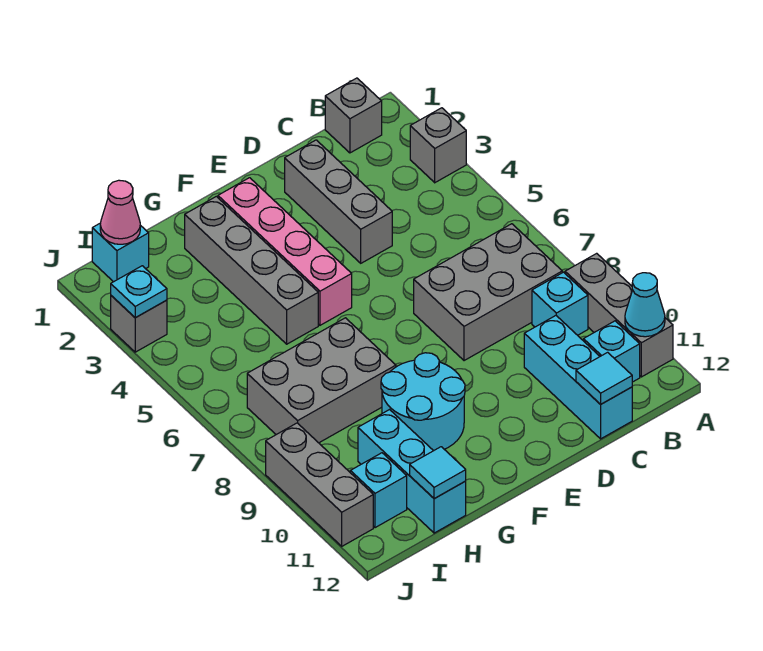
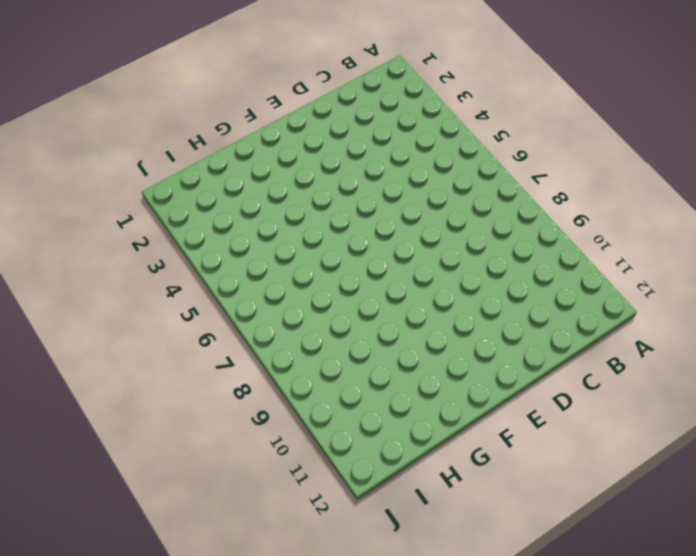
none -> grey brick A3 level 1
none -> grey brick A9:A11 level 1
none -> grey brick B1 level 1

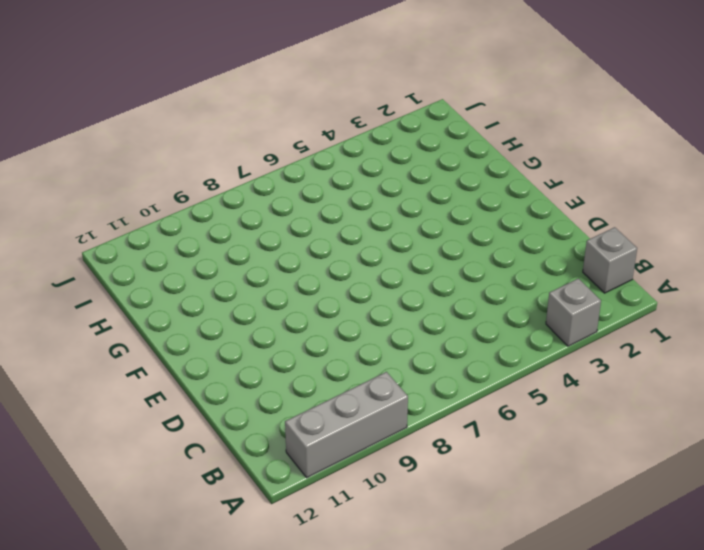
none -> grey brick B7:D8 level 1
none -> cyan brick B9 level 1
none -> cyan brick B11 level 1

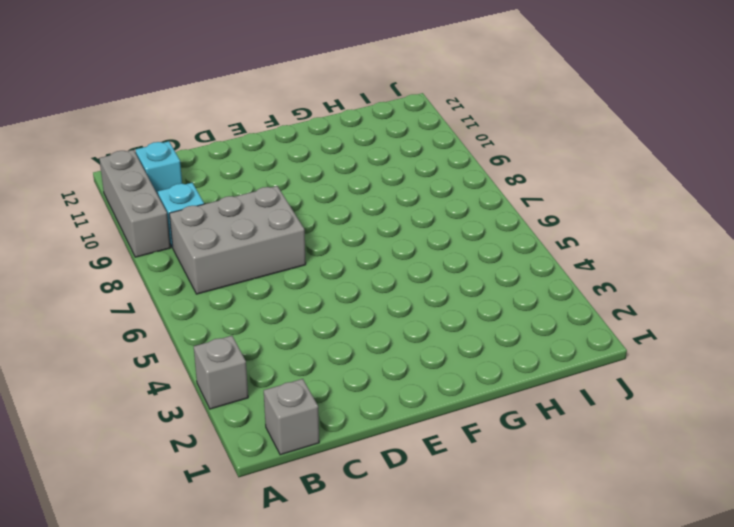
none -> cyan brick C10:C12 level 1
none -> grey brick D2:D4 level 1
none -> pink brick F2:F5 level 1

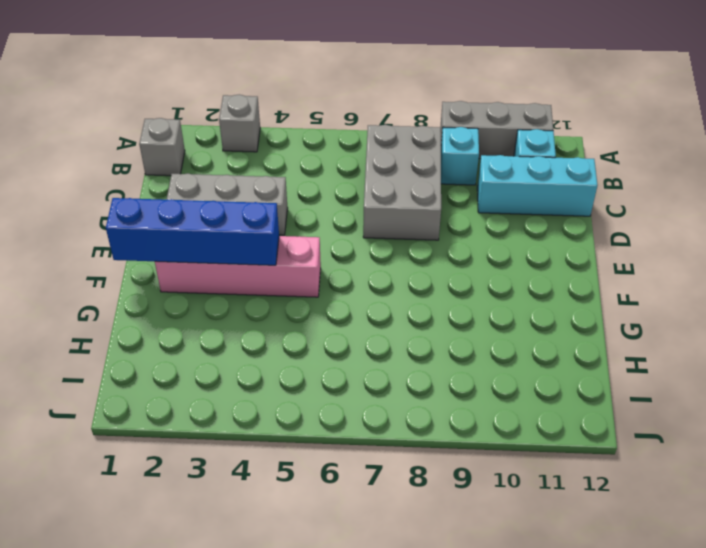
blue brick F1:F4 level 2 -> none
none -> cyan round brick F9:G10 level 1
none -> grey brick G2:G5 level 1
none -> grey brick G7:I8 level 1

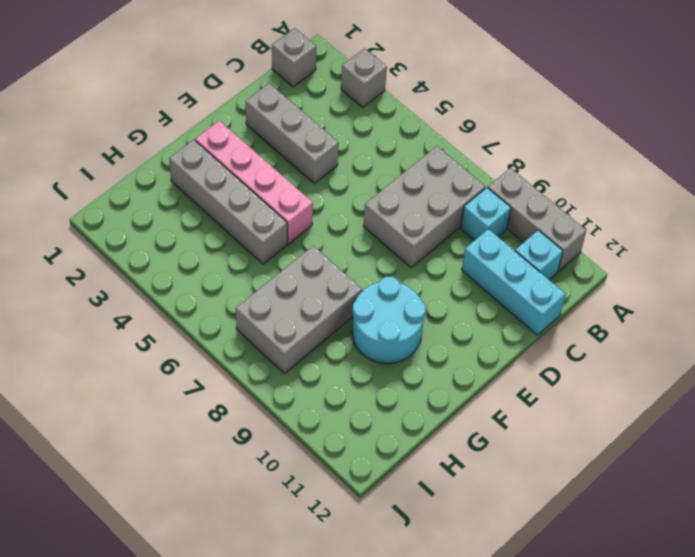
none -> cyan brick H10:H12 level 1
none -> cyan brick I1 level 1
none -> cyan brick I11 level 1

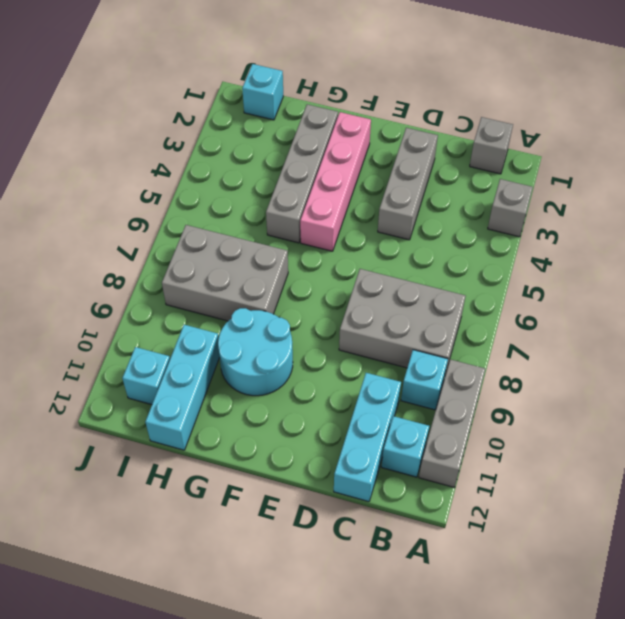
none -> grey brick J3 level 1
none -> grey brick J9:J11 level 1
none -> cyan cone A11 level 2

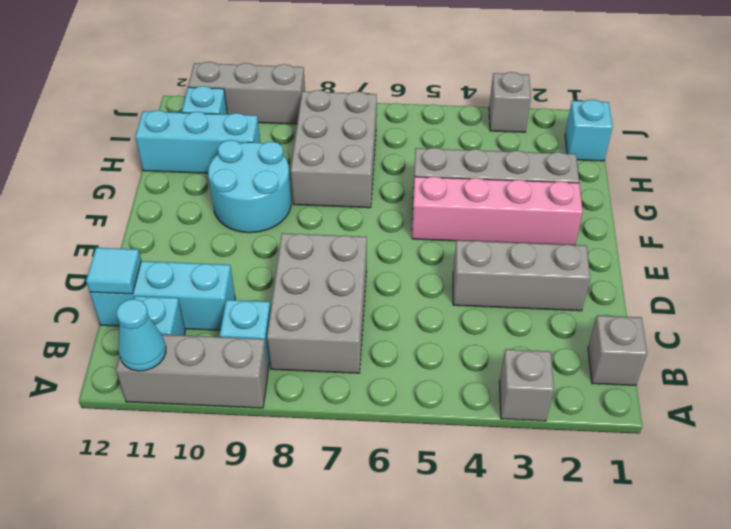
none -> cyan tile H12 level 2
none -> pink cone I1 level 2
none -> cyan plate J3 level 2

